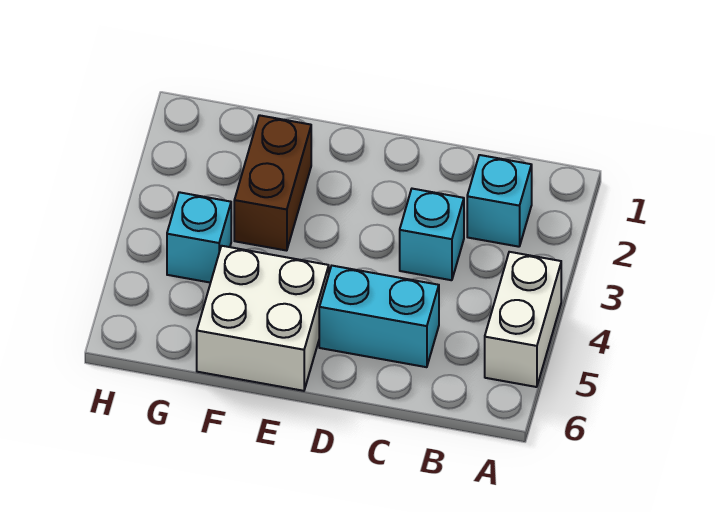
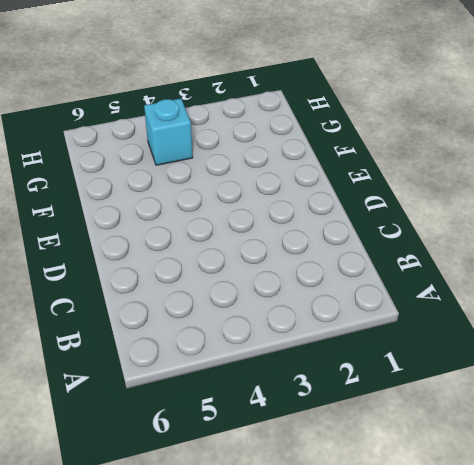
none -> white brick A4:A5 level 1
none -> cyan brick B2 level 1

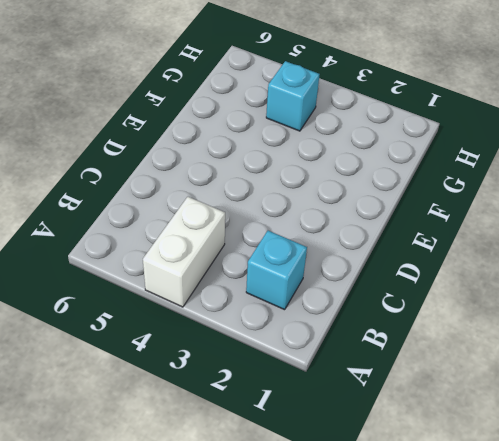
white brick A4:B4 level 1 -> white brick A4:A5 level 1
none -> cyan brick C3 level 1
none -> cyan brick C5:D5 level 1

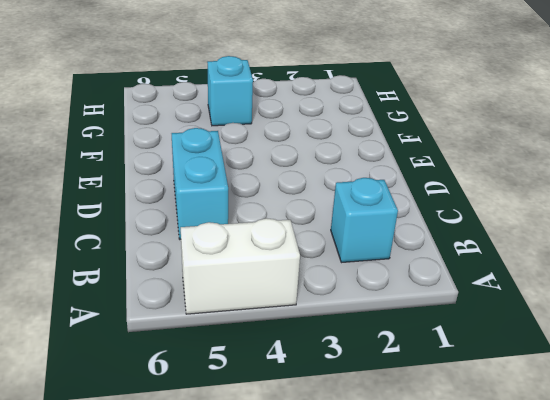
none -> cyan brick C3 level 1
none -> white brick E5:F6 level 1

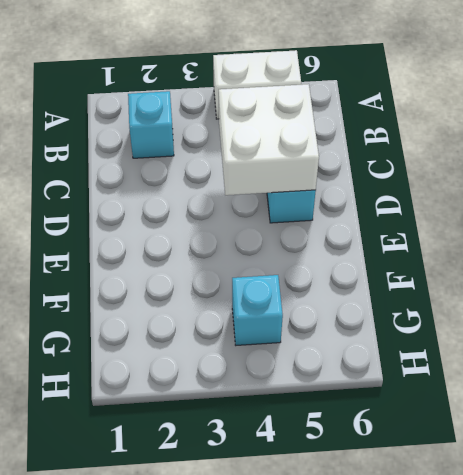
white brick C4:D5 level 2 -> white brick E5:F6 level 1
none -> cyan brick C3 level 1
none -> brown brick F2:F3 level 1

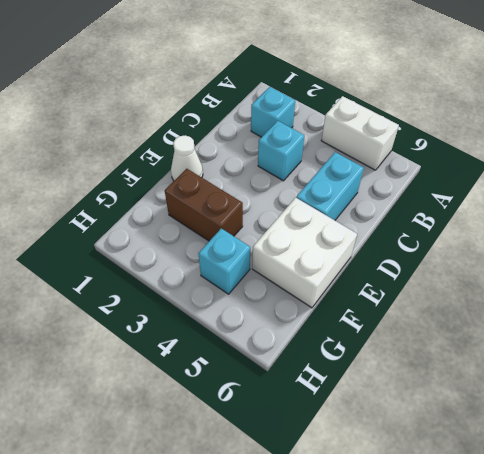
white cone E1 level 1 -> none

